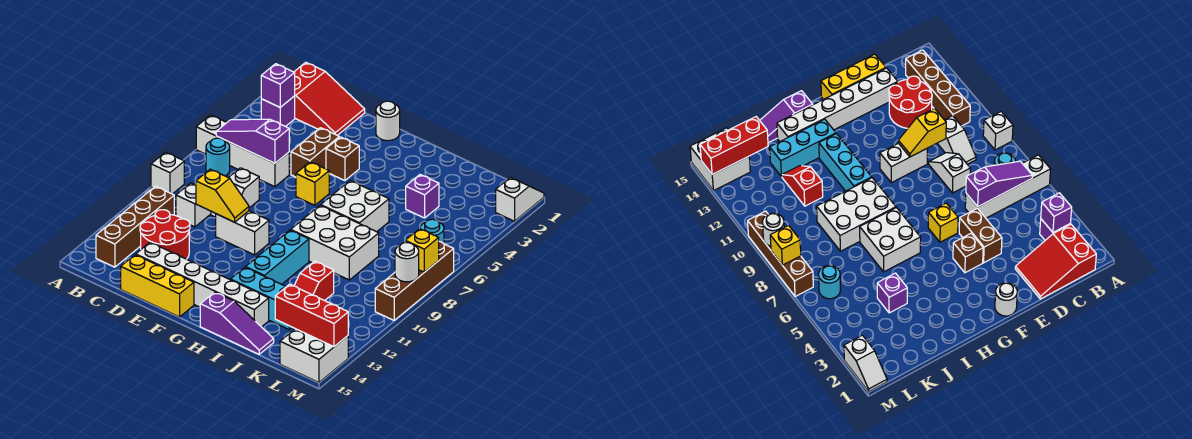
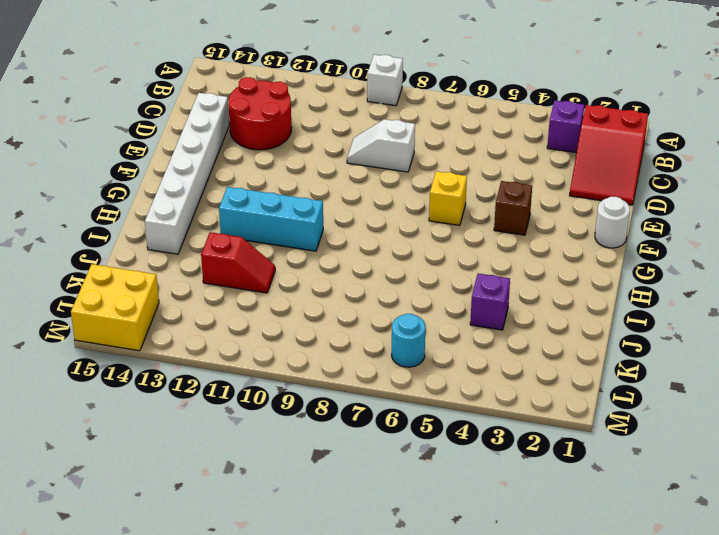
red slope J11:J12 level 1 top 12 -> red slope J11:J12 level 1 top 11
yellow brick L14:M15 level 1 -> white brick L14:M15 level 1
none -> white brick A6:D6 level 1
none -> cyan round brick B7 level 1
none -> brown brick B11:B14 level 1
none -> white slope C9:C10 level 1 top 10

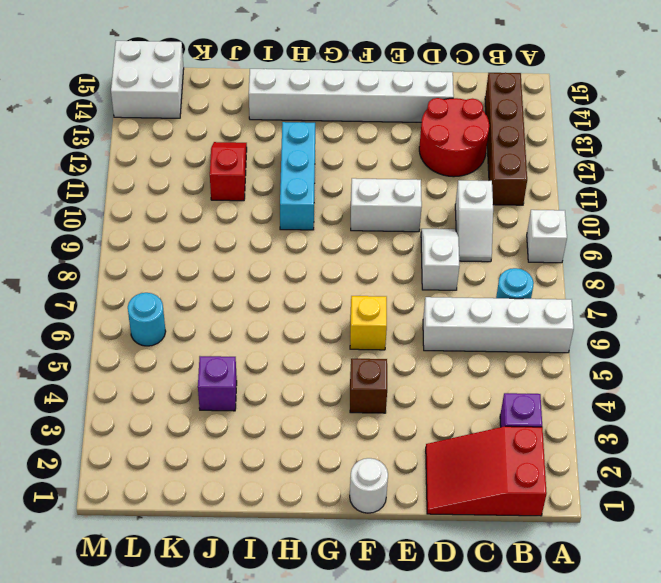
none -> yellow brick D15:F15 level 1
none -> brown brick E4:E5 level 1
none -> white brick H6:I7 level 1
none -> white brick H8:J9 level 1

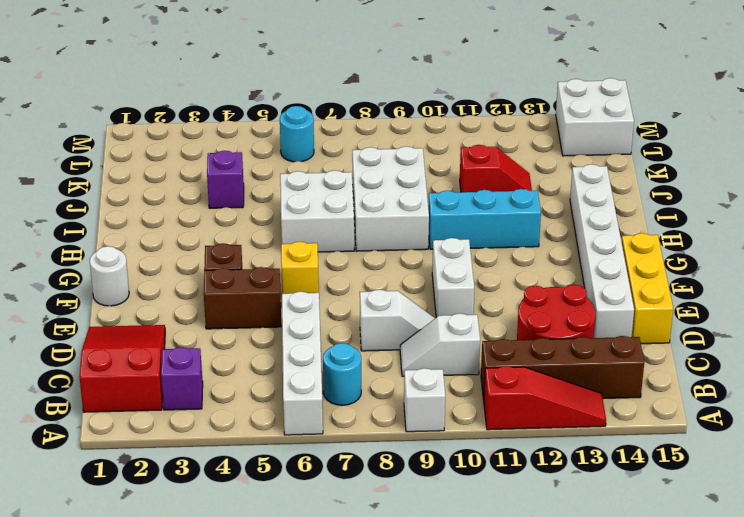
red slope A11:A13 level 1 top 11 -> none
none -> cyan brick H13:J13 level 1
none -> purple slope H15:J15 level 1 top H
none -> white slope M1:M2 level 1 top 2
none -> brown brick M7:M10 level 1

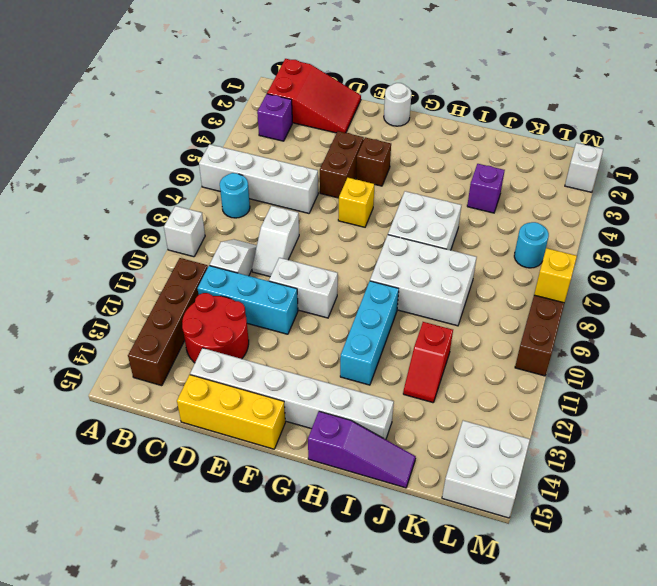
cyan brick C11:E11 level 1 -> cyan brick H13:J13 level 1
none -> purple brick B3 level 2
none -> purple slope B6:D6 level 2 top D
none -> yellow slope D10:E10 level 2 top D
none -> red brick K14:M14 level 2

